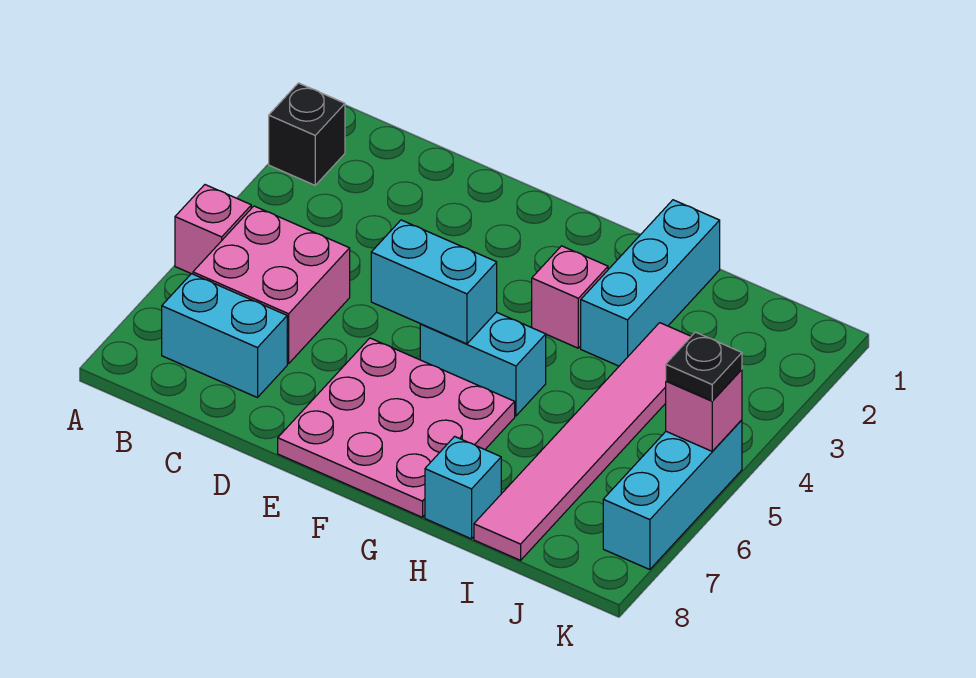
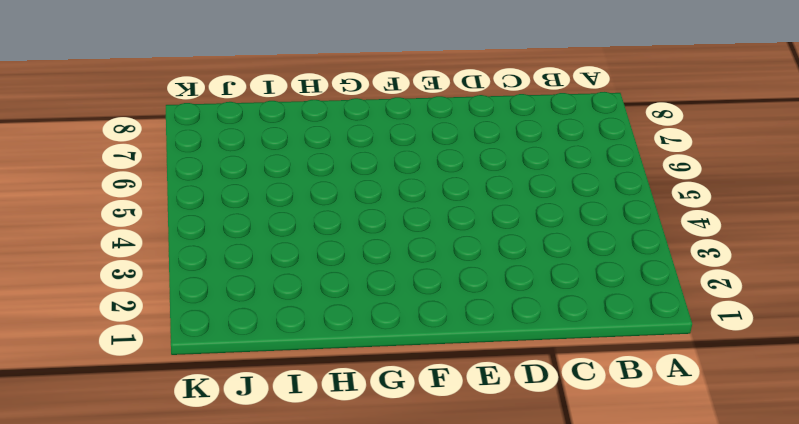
none -> black brick A2 level 1
none -> pink brick A5 level 1
none -> pink brick B5:C6 level 1

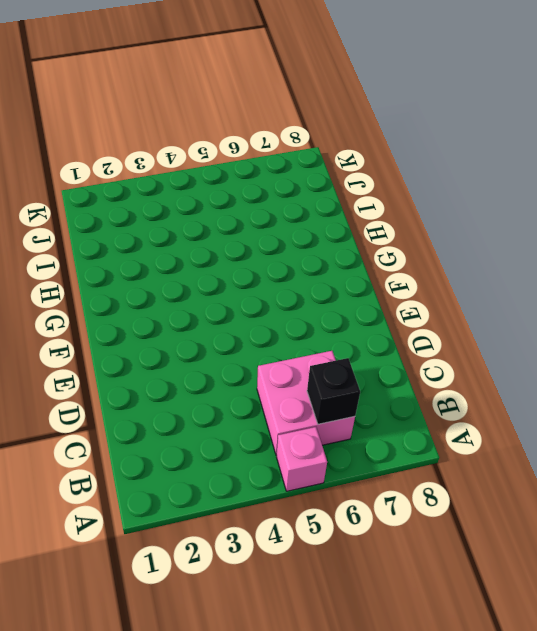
black brick B6 level 2 -> black brick A2 level 1
none -> cyan brick B7:C7 level 1
none -> pink plate E6:G8 level 1
none -> cyan brick F5:G5 level 1

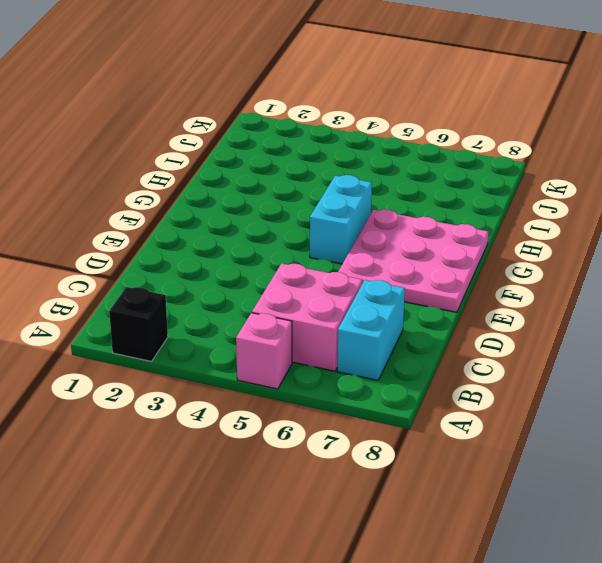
none -> pink brick G3 level 1
none -> cyan brick H1:H3 level 1
none -> cyan brick H8 level 1

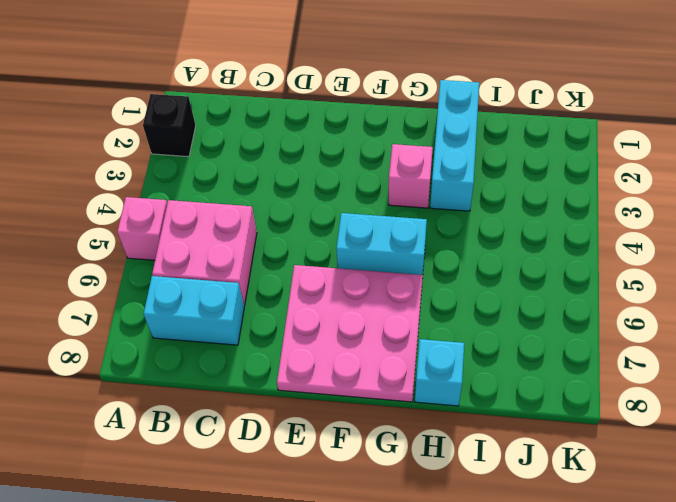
none -> pink tile I3:I8 level 1
none -> cyan brick K5:K7 level 1
none -> cyan brick E5:F5 level 2

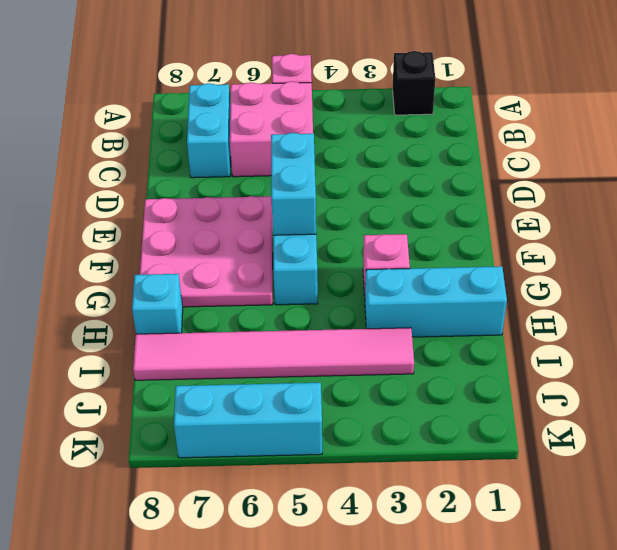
none -> pink brick K5 level 2
none -> black plate K5 level 3

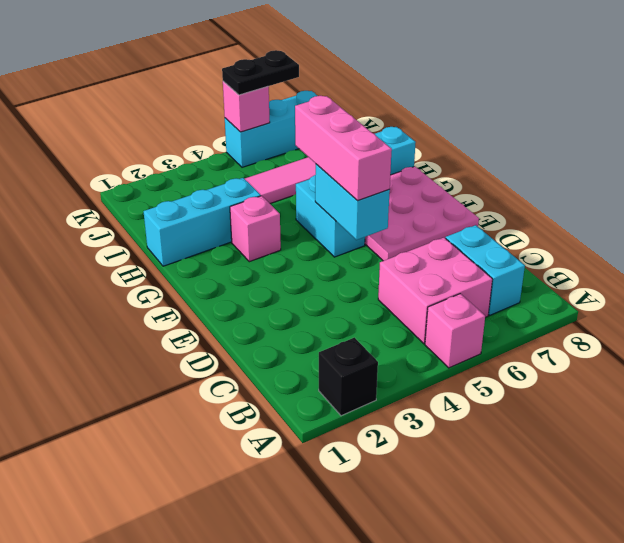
pink brick E5:G5 level 3 -> none
black plate K5:K6 level 3 -> black plate K5 level 3

